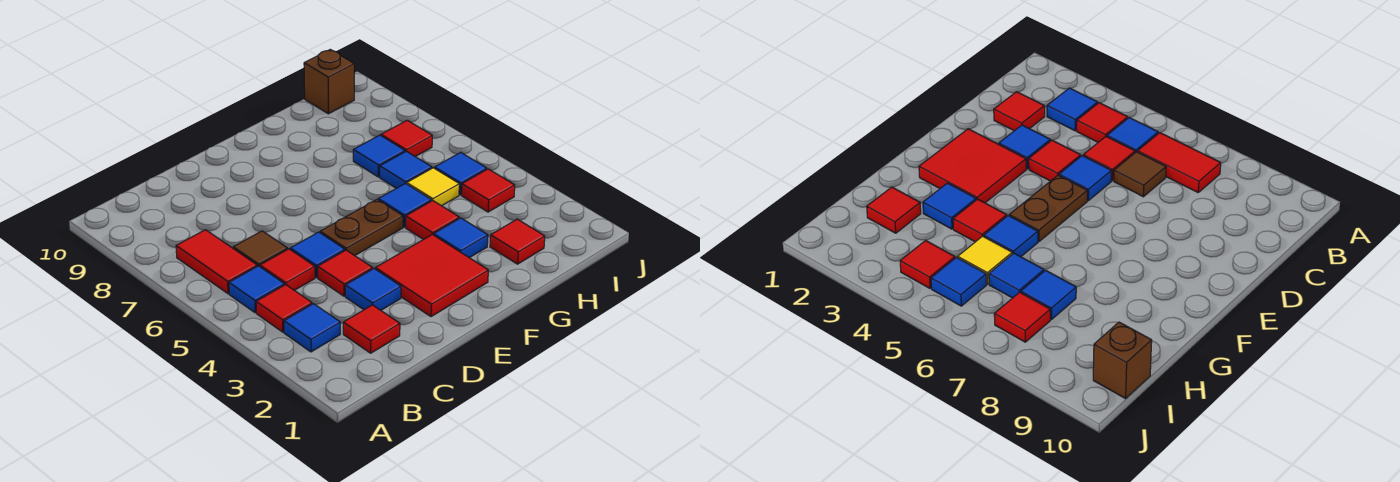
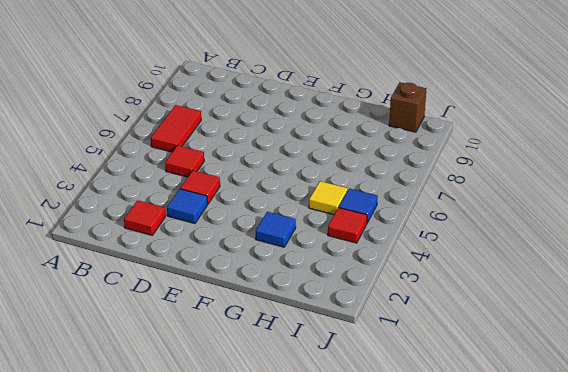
none -> blue tile B3 level 1
none -> red tile B4 level 1
none -> blue tile B5 level 1

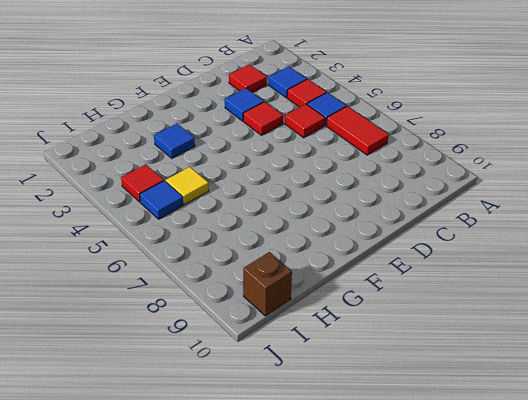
none -> brown tile C6 level 1
none -> blue tile D5 level 1
none -> red tile E2:F3 level 1

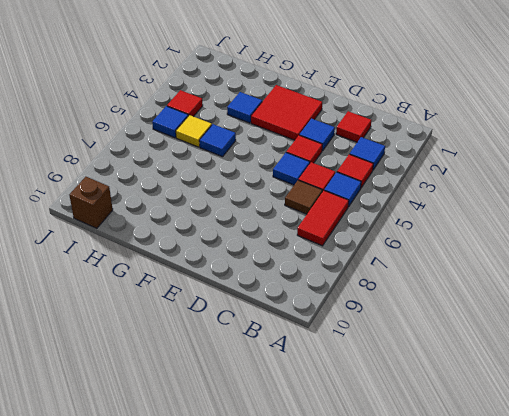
none -> brown plate E5:F5 level 1
none -> red tile G4 level 1
none -> red tile H2 level 1

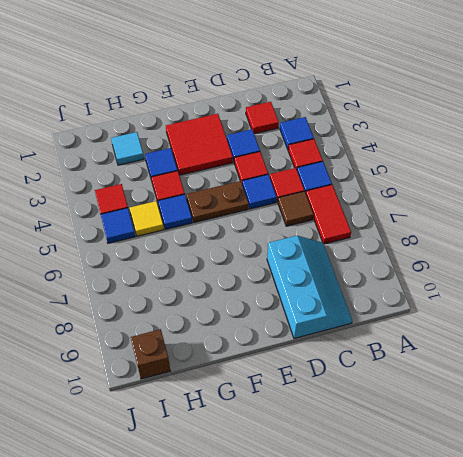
cyan slope C8:D10 level 1 top D -> none
cyan tile H2 level 1 -> red tile H2 level 1
none -> blue tile H6 level 1
none -> blue tile H7 level 1
none -> red tile I7 level 1

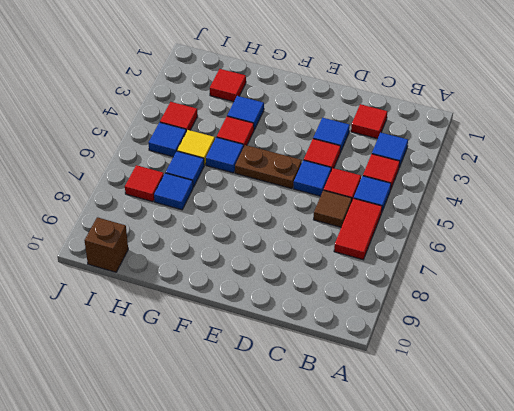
none -> red tile E2:F3 level 1

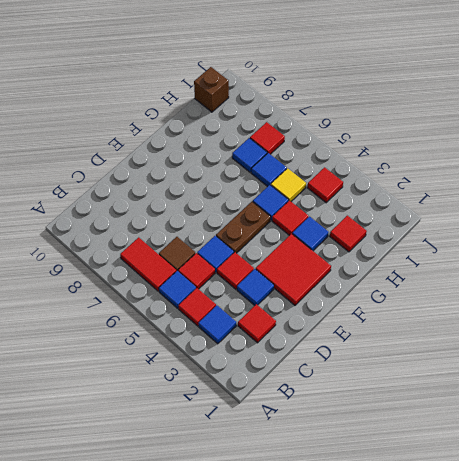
none -> blue tile I5 level 1

